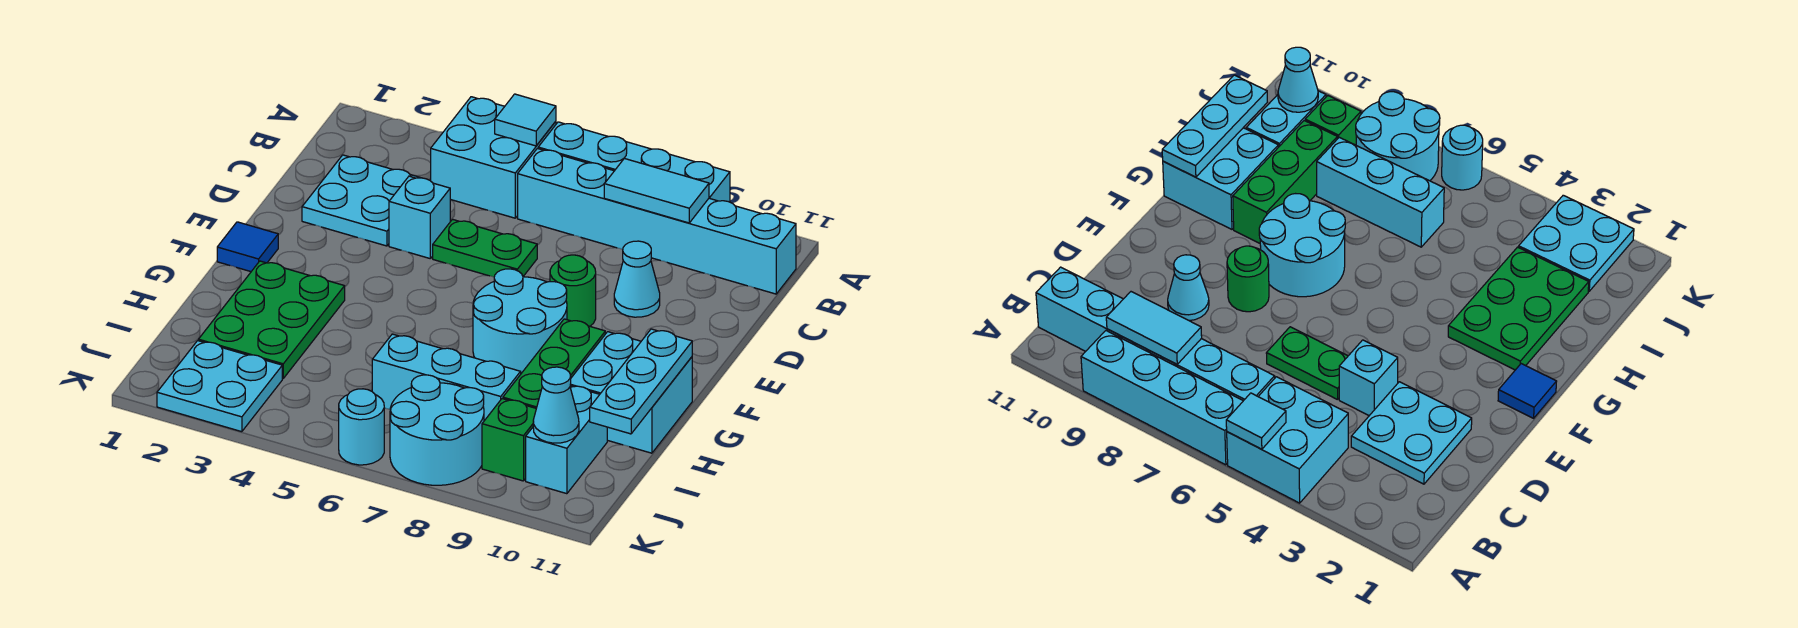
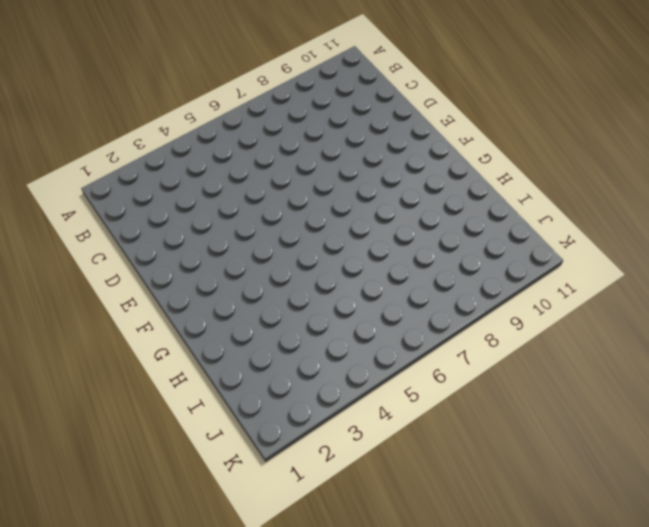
none -> cyan brick A4:B5 level 1
none -> cyan brick A6:A9 level 1
none -> cyan brick B6:B11 level 1

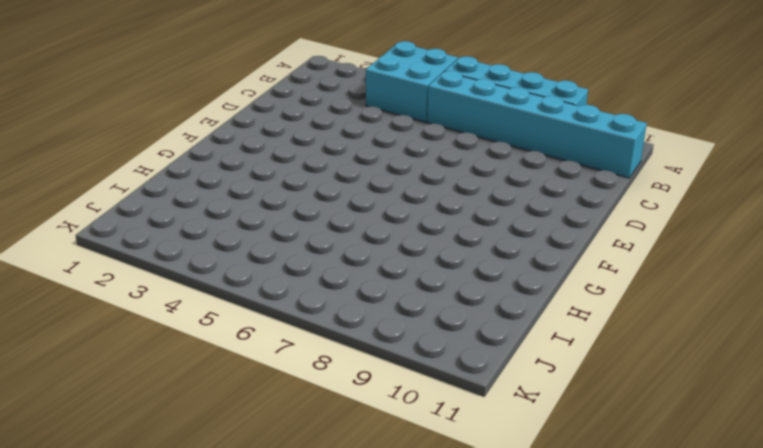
none -> cyan plate C2:D3 level 1
none -> cyan brick D4 level 1
none -> green plate D5:D6 level 1

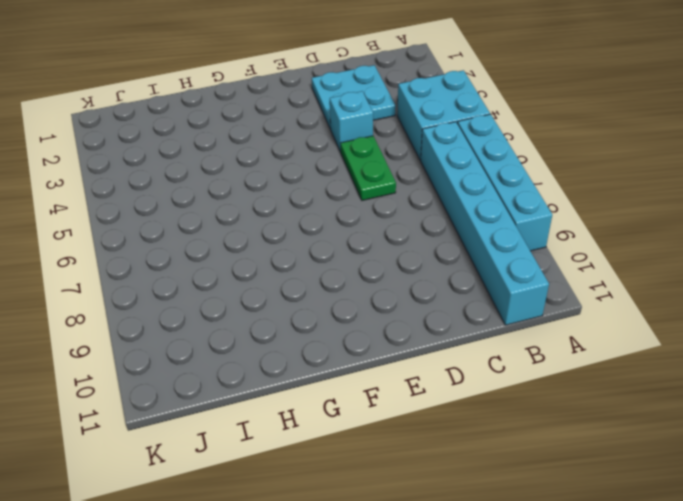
none -> cyan cone D9 level 1
none -> green round brick E8 level 1
none -> blue tile F1 level 1

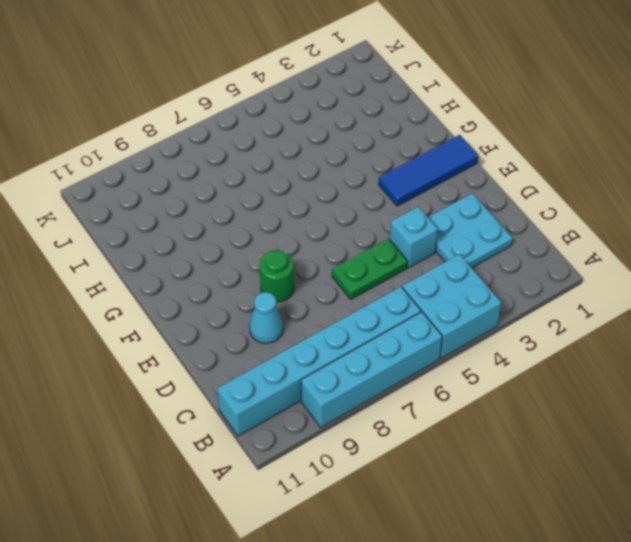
blue tile F1:F3 level 1 -> blue tile F1 level 1
none -> cyan round brick F7:G8 level 1
none -> green plate G2:I3 level 1
none -> green brick G9:I9 level 1

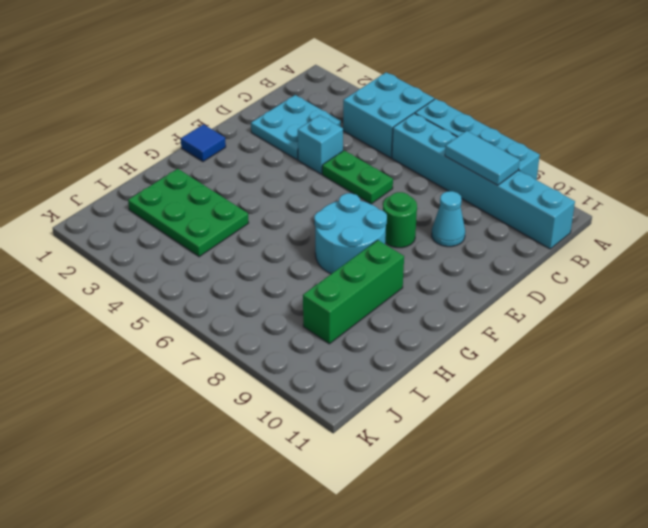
green plate H2:I4 level 1 -> green plate G2:I3 level 1
none -> cyan brick G10:H11 level 1
none -> cyan brick I6:I8 level 1
none -> cyan brick I10:J10 level 1

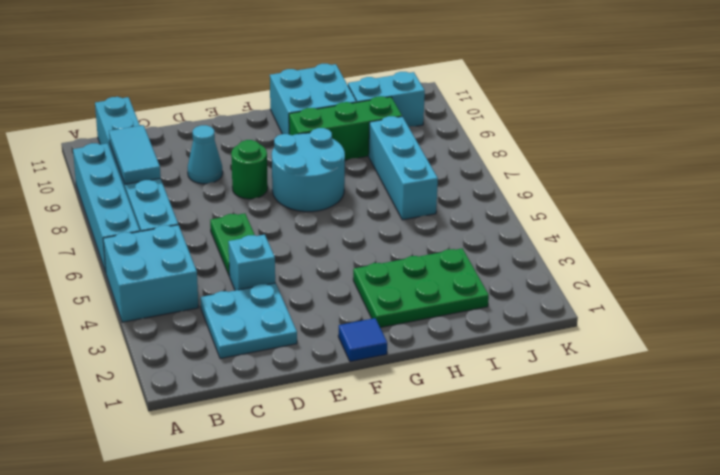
none -> cyan plate J2:K3 level 1
none -> cyan round brick J7:K8 level 1
none -> green brick J9 level 1

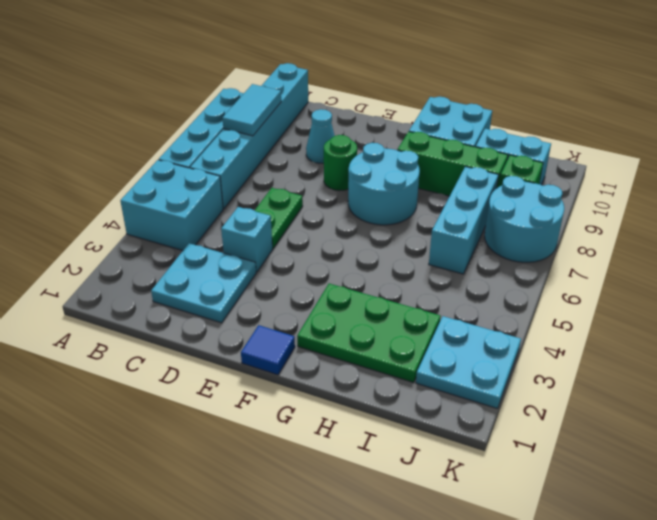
none -> cyan round brick K6 level 1
none -> cyan tile A5 level 2
none -> cyan plate G11:I11 level 2

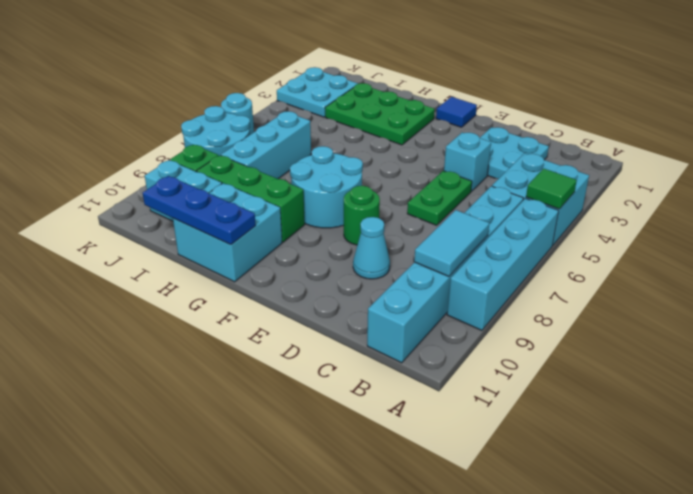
green tile A5 level 2 -> cyan tile A5 level 2
blue plate G11:I11 level 2 -> cyan plate G11:I11 level 2
none -> cyan cone J10 level 2

